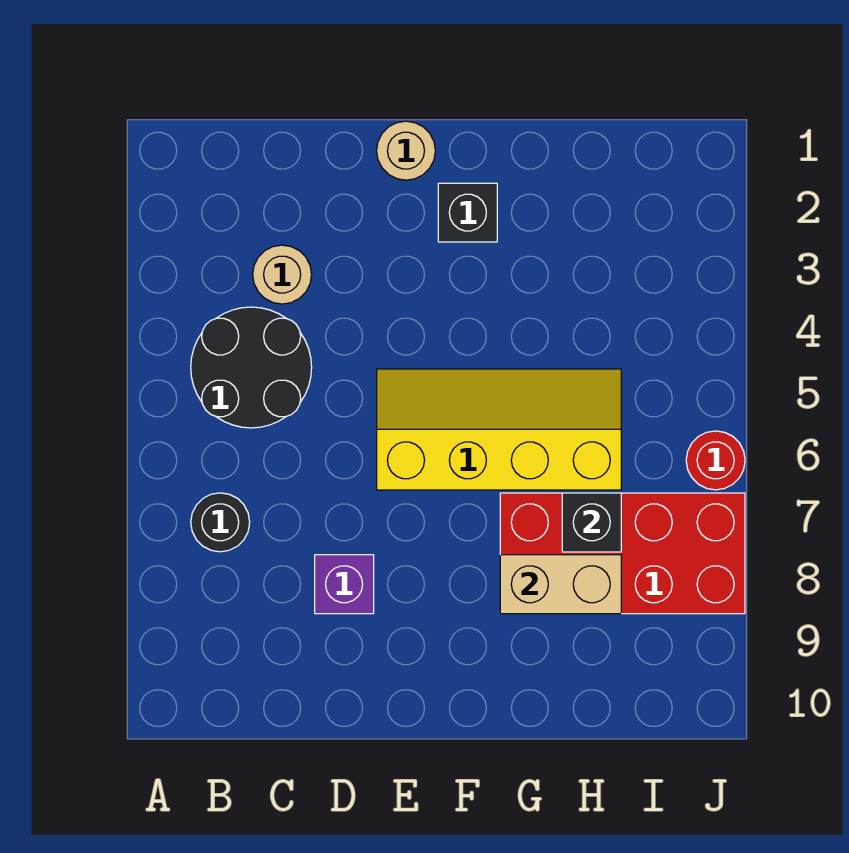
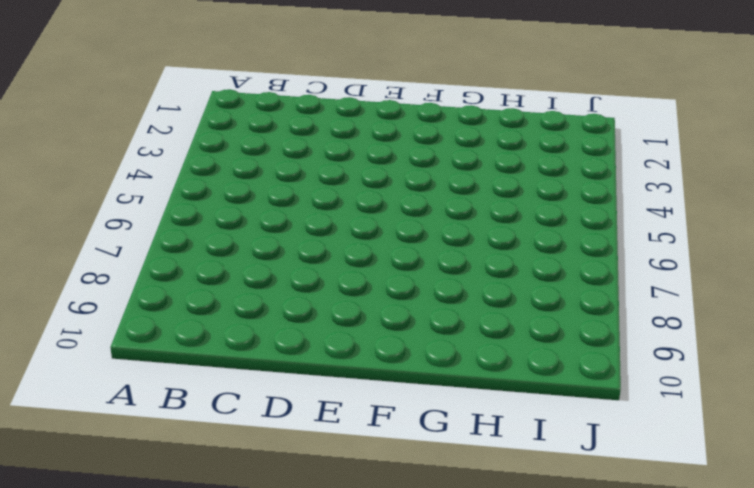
none -> black round brick B4:C5 level 1
none -> black round brick B7 level 1

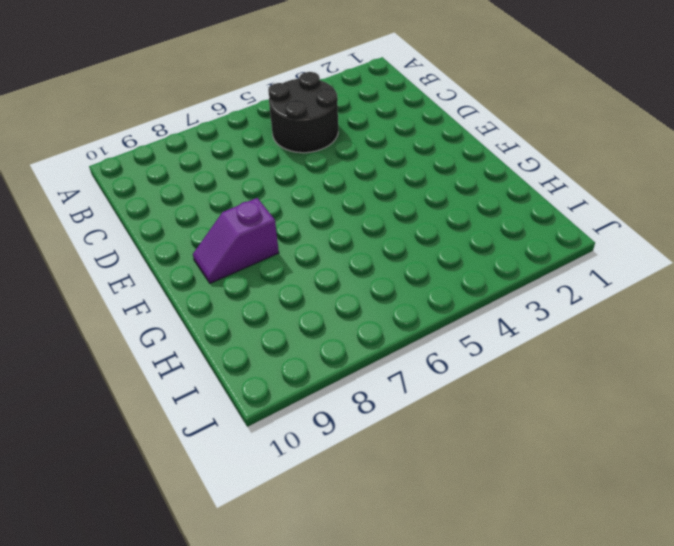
purple slope F8:F9 level 1 top 8 -> none
none -> black round brick B7 level 1
none -> tan round brick C3 level 1

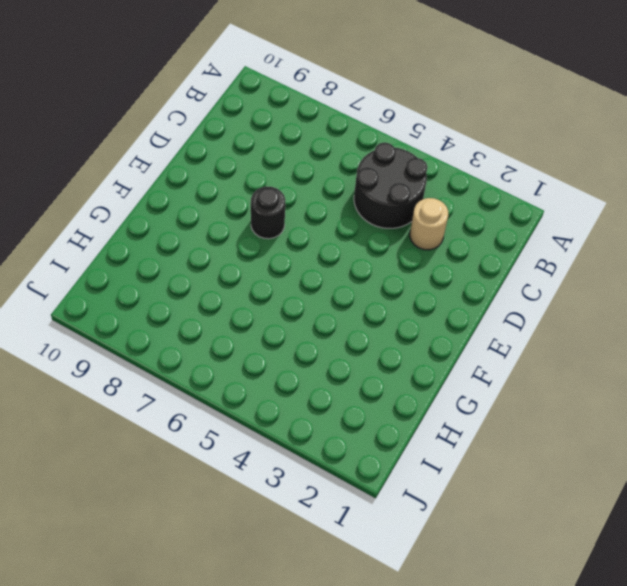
black round brick E7 level 1 -> black round brick B7 level 1
none -> purple brick D8 level 1
none -> tan round brick E1 level 1

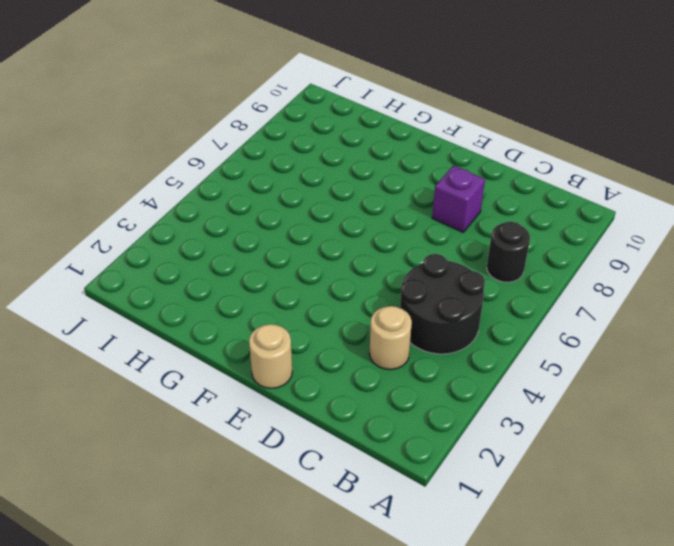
none -> yellow slope E5:H6 level 1 top 6
none -> black brick F2 level 1

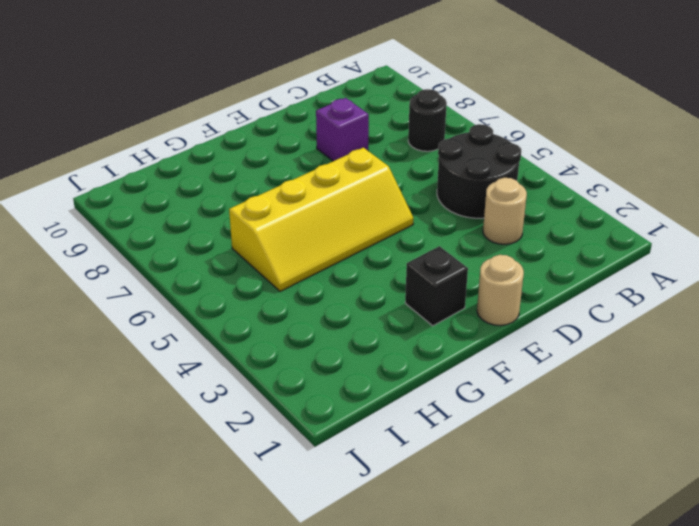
none -> red brick G7:J8 level 1
none -> red round brick J6 level 1

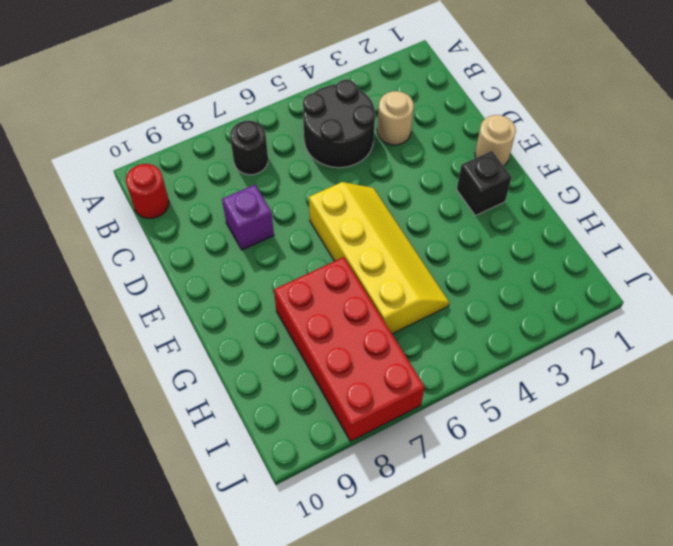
red round brick B10 level 1 -> red round brick J6 level 1
none -> tan brick G8:H8 level 2
none -> black brick H7 level 2

